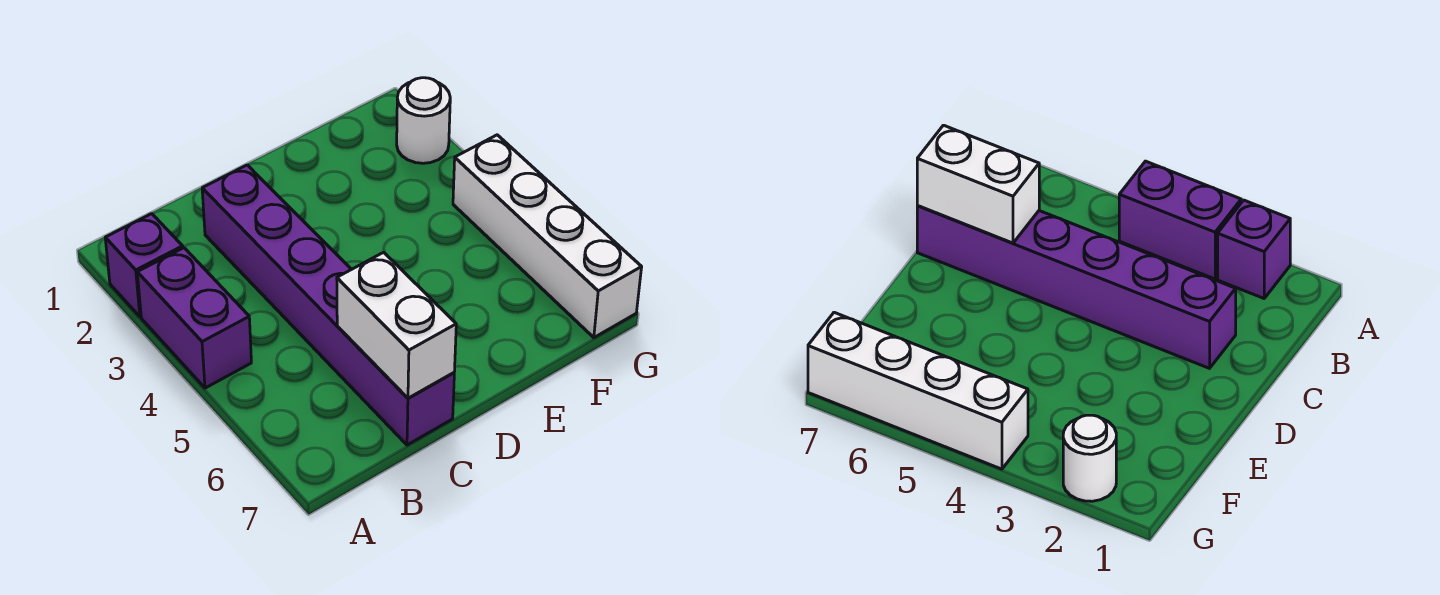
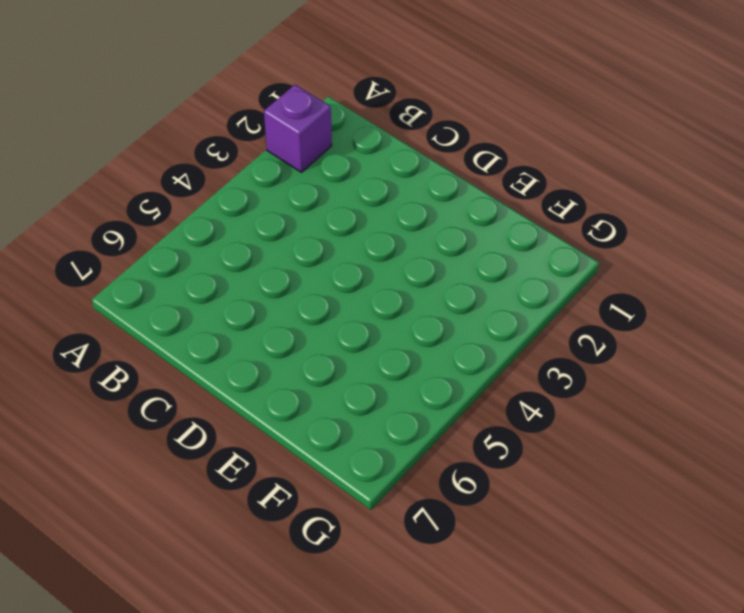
none -> purple brick A3:A4 level 1
none -> purple brick C2:C7 level 1

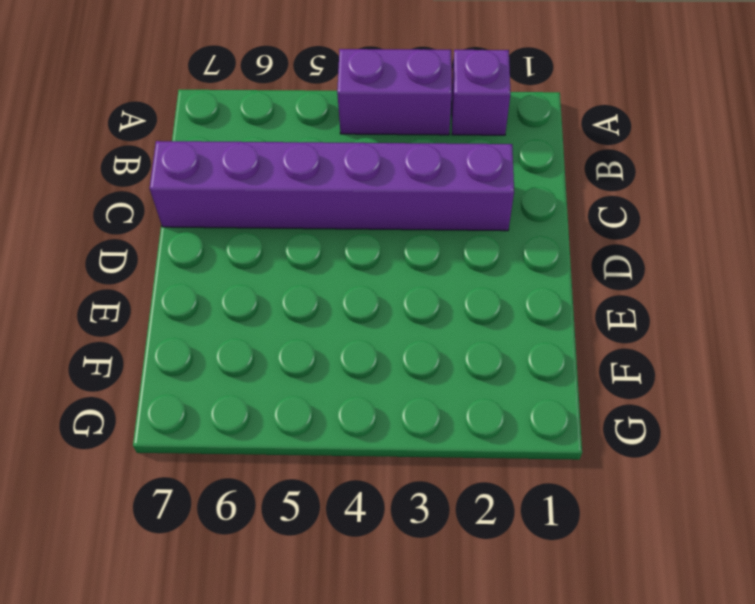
none -> white round brick G2 level 1
none -> white brick G4:G7 level 1

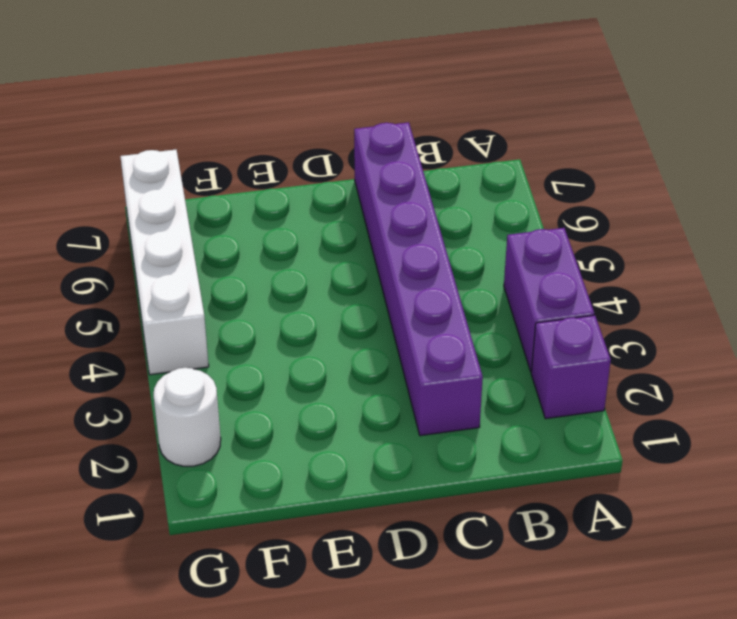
none -> white brick C6:C7 level 2

